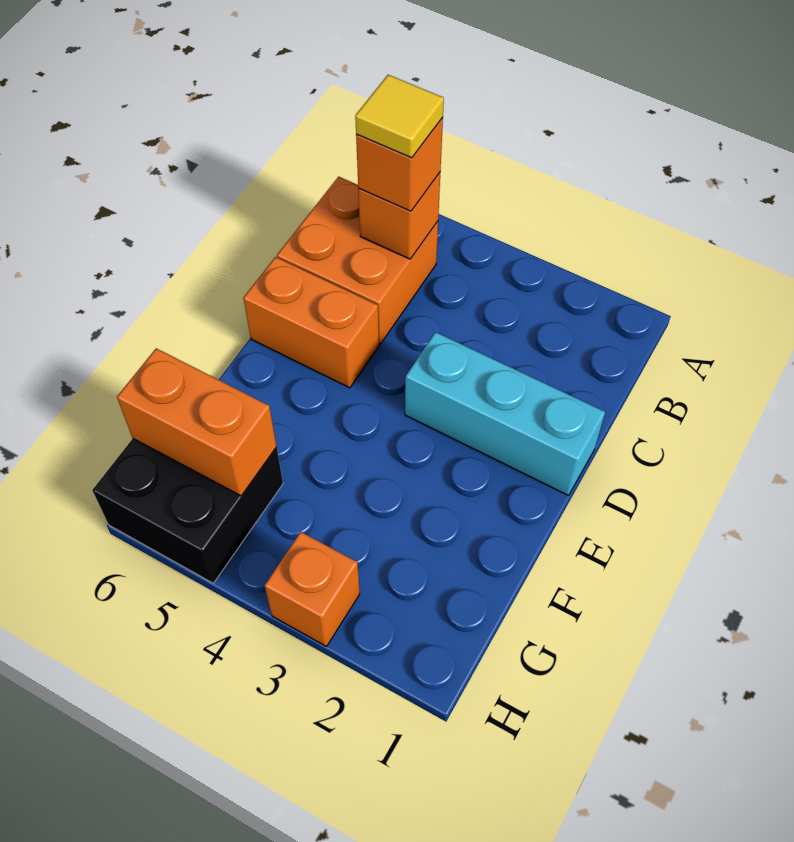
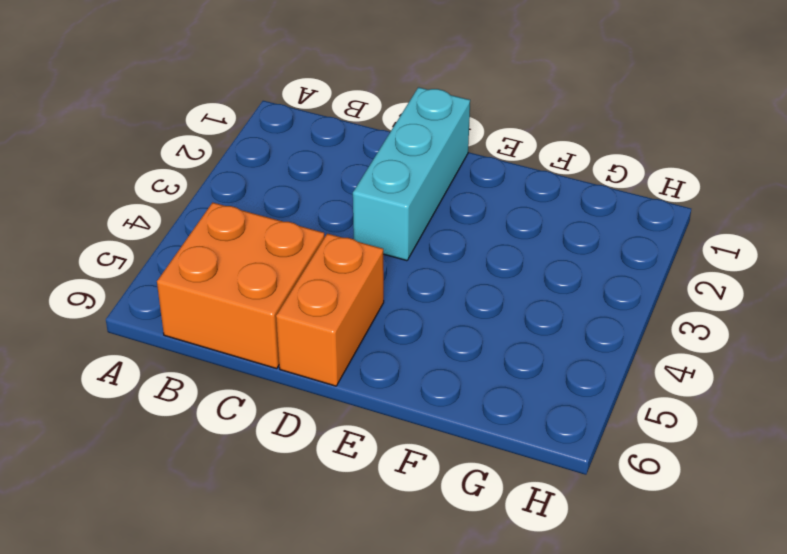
none -> black brick G5:H6 level 1
none -> orange brick H3 level 1

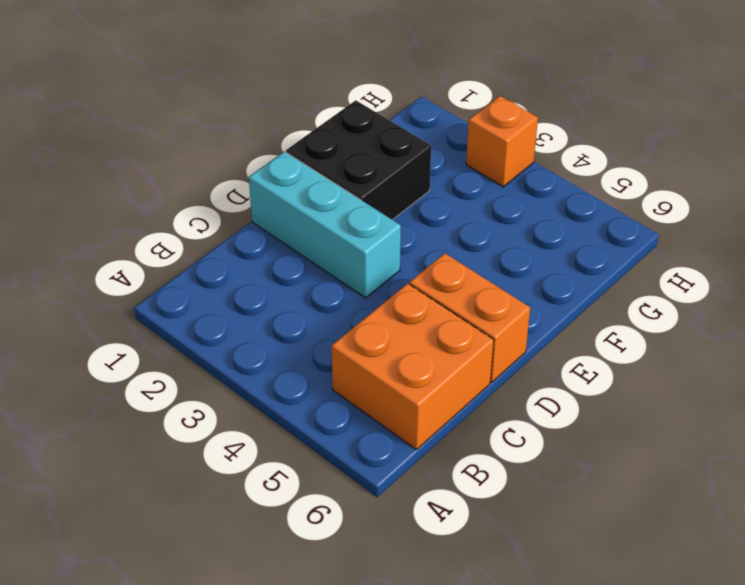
black brick E1:F2 level 1 -> black brick G5:H6 level 1
none -> orange brick B5 level 2
none -> orange brick G5:G6 level 2

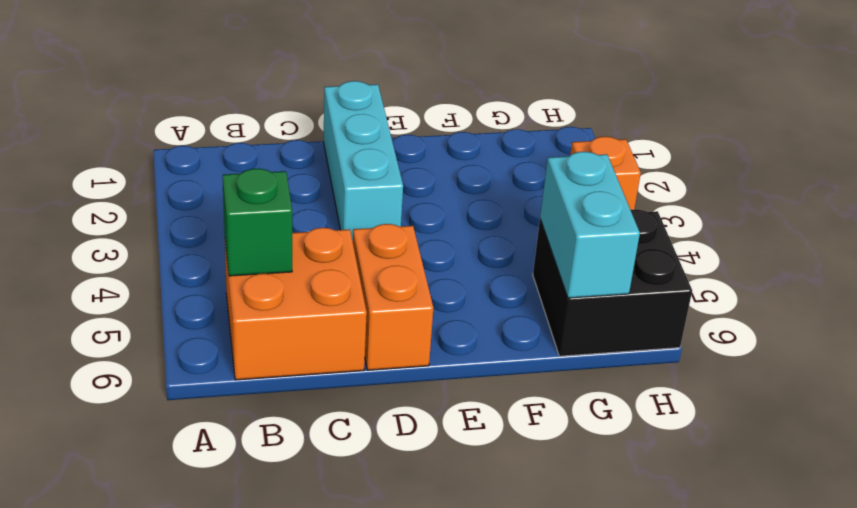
green brick B5 level 2 -> orange brick B5 level 2
cyan brick G5:G6 level 2 -> orange brick G5:G6 level 2
none -> orange brick B5 level 3
none -> yellow tile B5 level 4

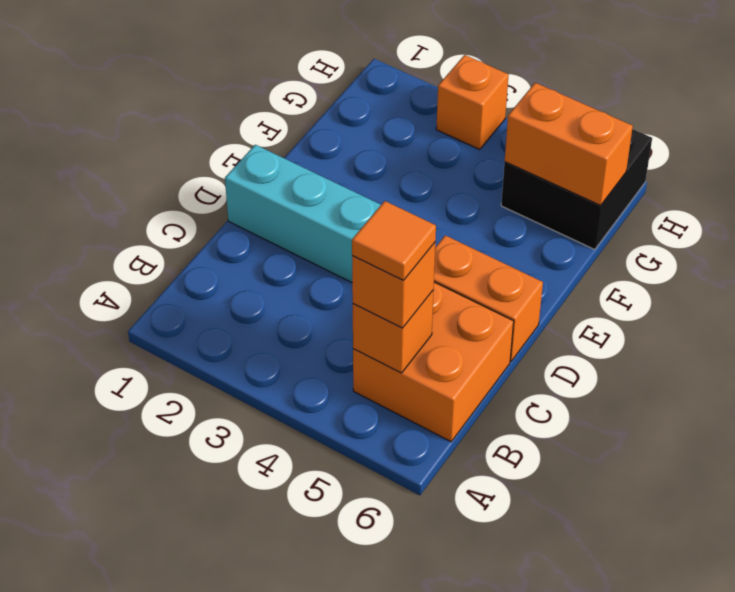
orange tile B5 level 4 -> yellow tile B5 level 4

